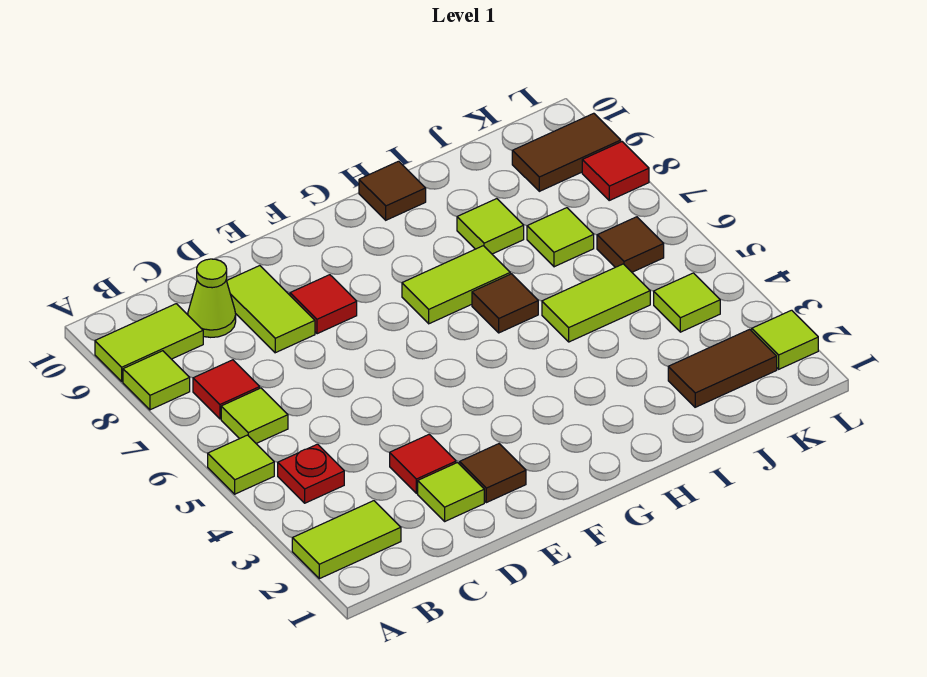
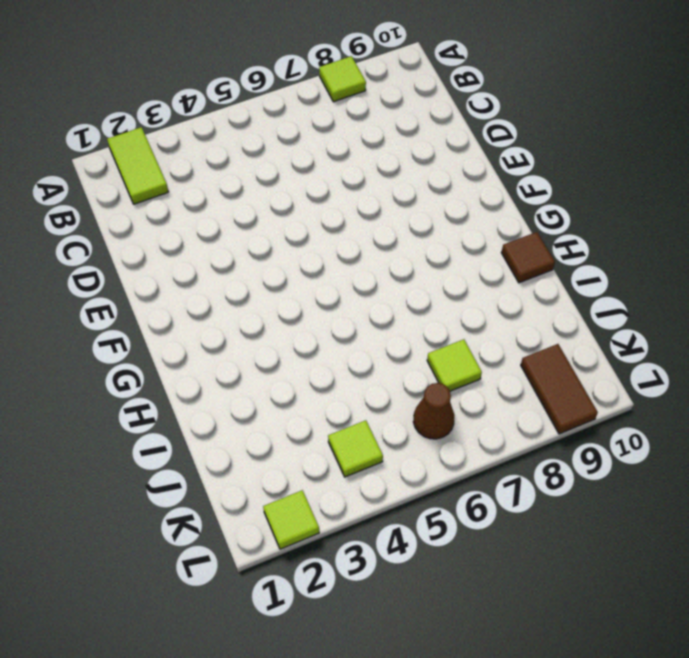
brown cone K6 level 1 -> brown tile K6 level 1
none -> lime tile A5 level 1
none -> lime tile A9:B9 level 1
none -> red plate B4 level 1

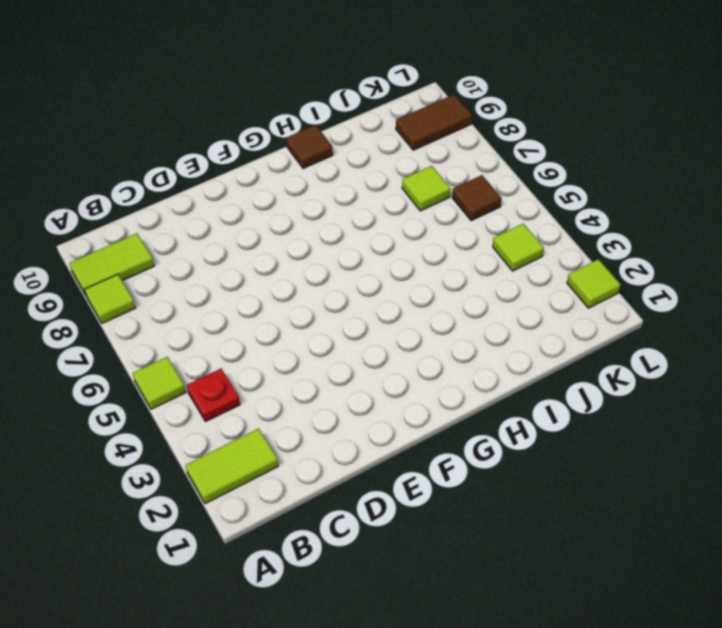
none -> lime tile B6 level 1
none -> red tile B7 level 1
none -> lime cone C9 level 1

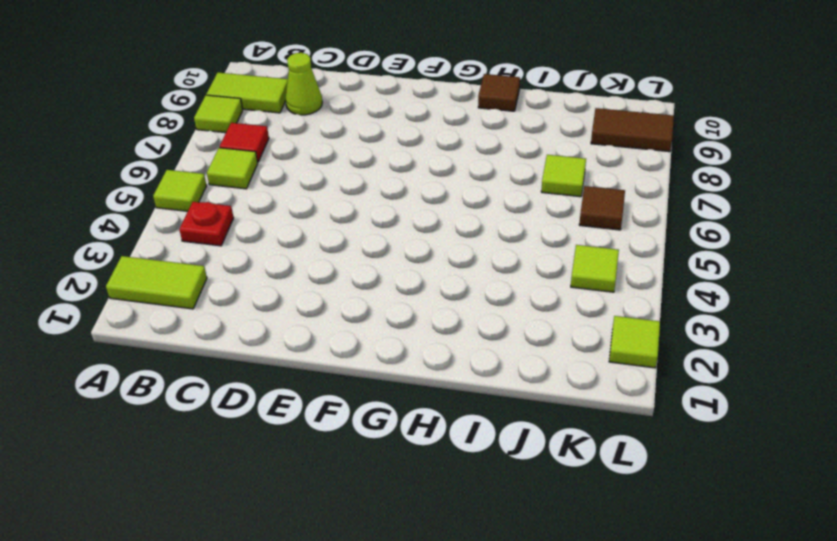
none -> lime tile D2 level 1
none -> red tile D3 level 1
none -> lime tile D8:D9 level 1

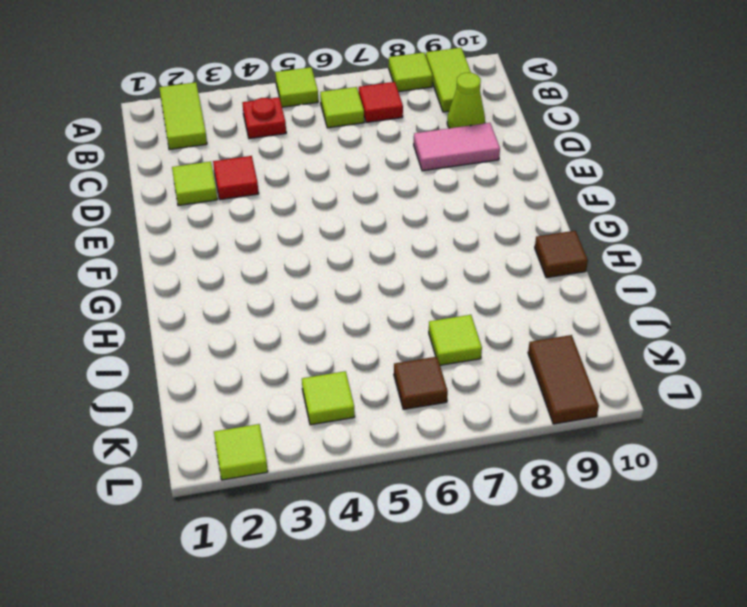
pink tile D8:D9 level 1 -> lime tile D8:D9 level 1
none -> brown tile E2 level 1
none -> red tile E8 level 1
none -> lime tile G7:H7 level 1

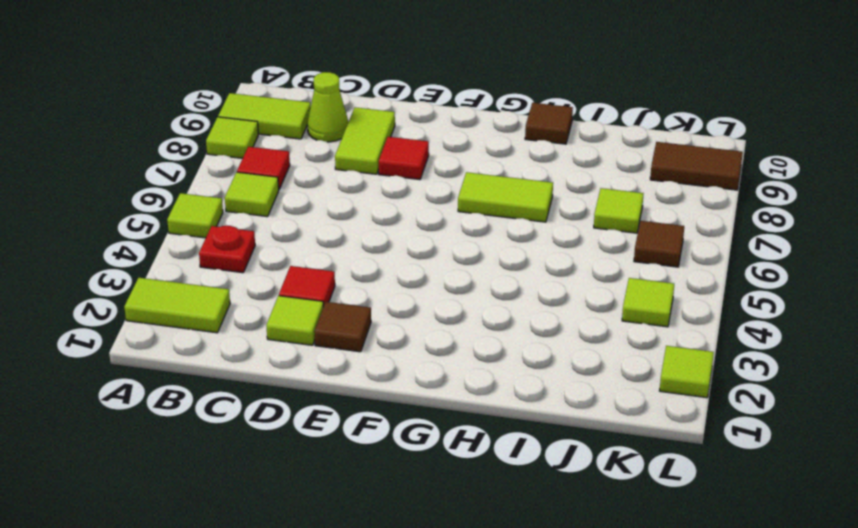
none -> brown tile H6 level 1
none -> lime tile I5:J5 level 1
none -> lime tile I8 level 1

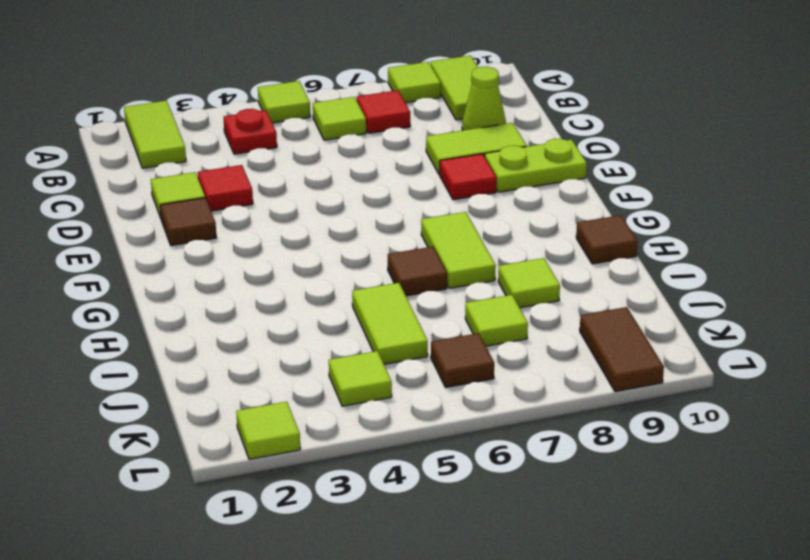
lime plate E9:E10 level 1 -> none
none -> brown tile J2:K2 level 1
none -> red tile L8 level 1

